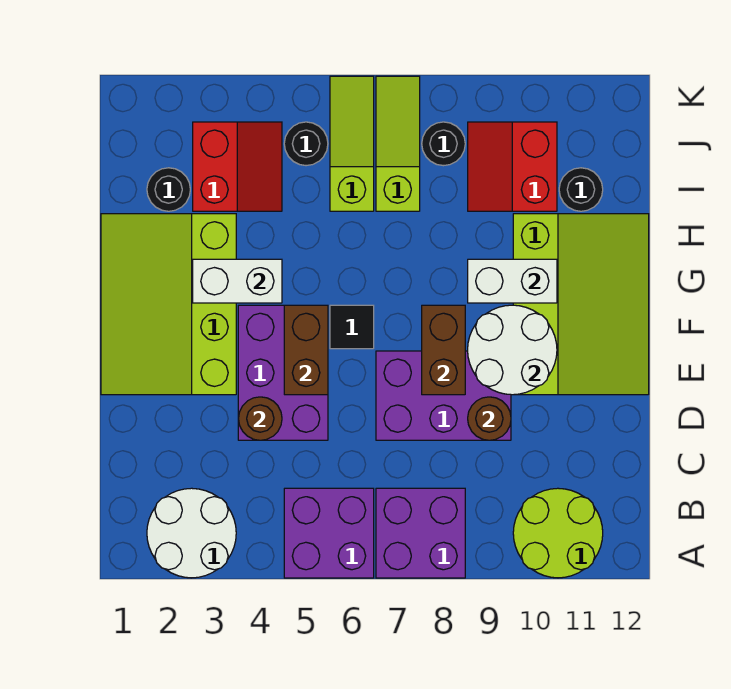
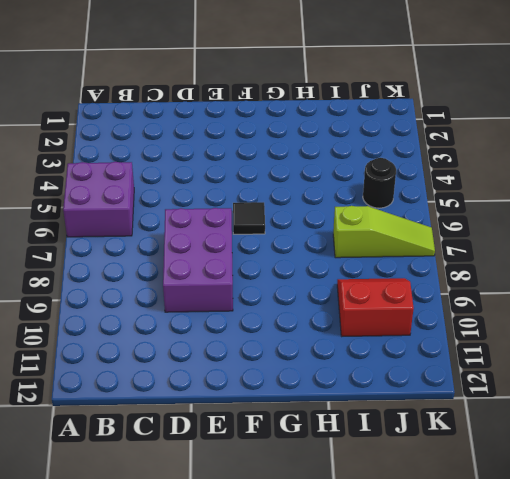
none -> white round brick A2:B3 level 1
none -> purple brick A7:B8 level 1
none -> lime round brick A10:B11 level 1

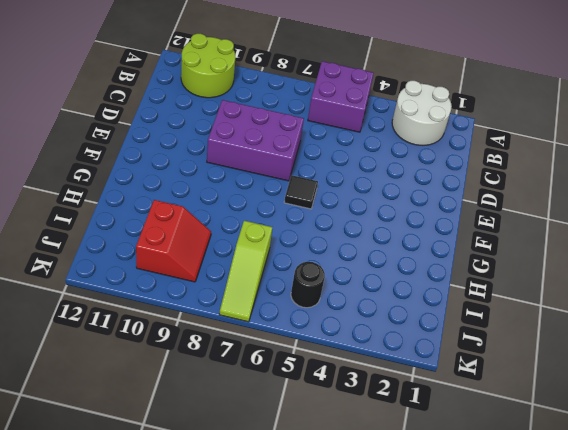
none -> purple brick A7:B8 level 1
none -> purple brick D4:F5 level 1
none -> lime slope E1:H3 level 1 top 3

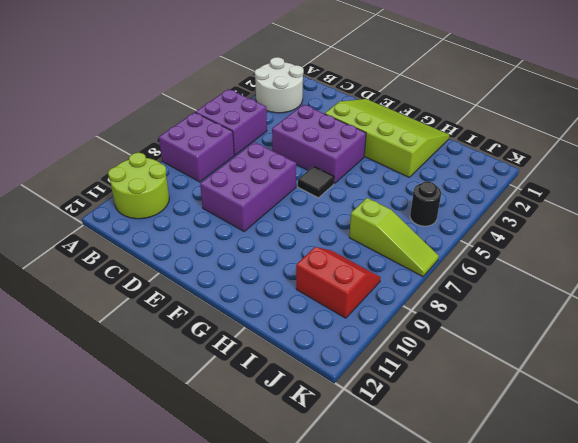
none -> lime slope E10:H12 level 1 top 10
none -> black round brick I2 level 1
none -> red slope I3:J4 level 1 top 3

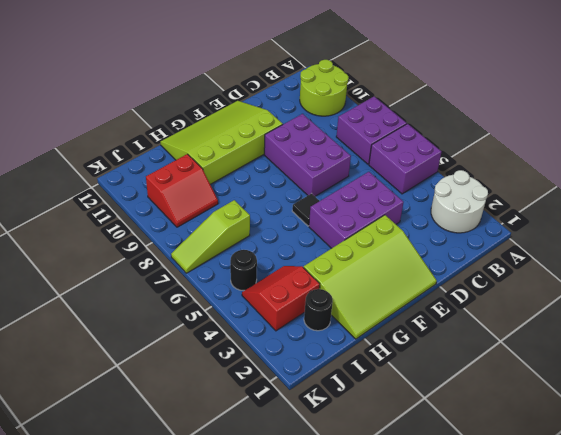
none -> lime slope I6:K6 level 1 top I
none -> black round brick I11 level 1
none -> black round brick J8 level 1

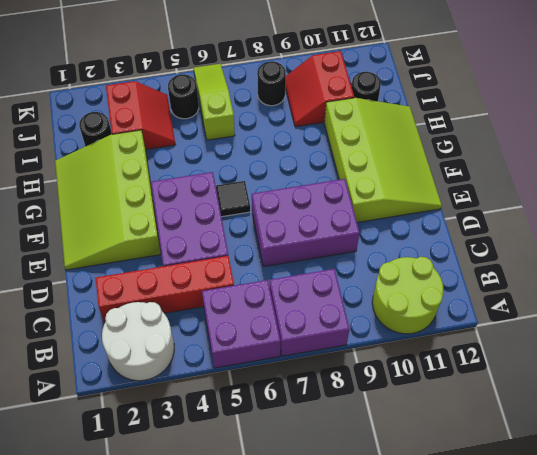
red brick C2:C5 level 1 -> none
none -> lime slope I7:K7 level 1 top I
none -> brown round brick D4 level 2
none -> brown round brick D9 level 2

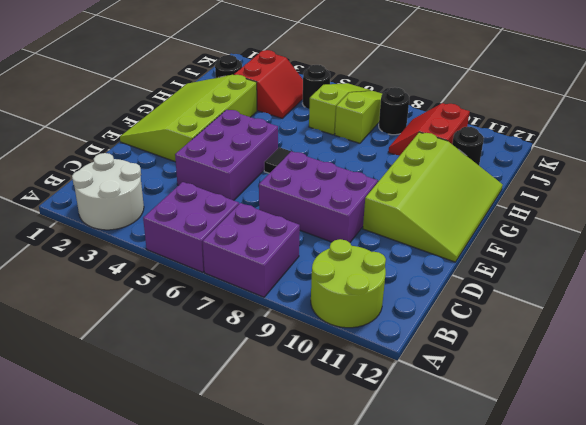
none -> brown round brick D4 level 2
none -> brown round brick D9 level 2
none -> brown brick E5:F5 level 2

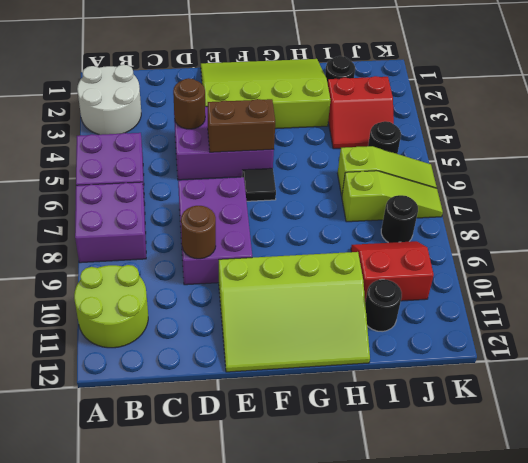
none -> brown brick E8:F8 level 2
none -> white round brick E9:F10 level 2
none -> white brick G3:G4 level 2

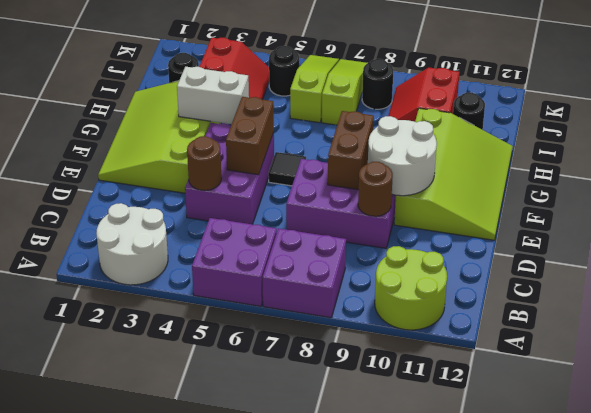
none -> white brick G9:G10 level 2

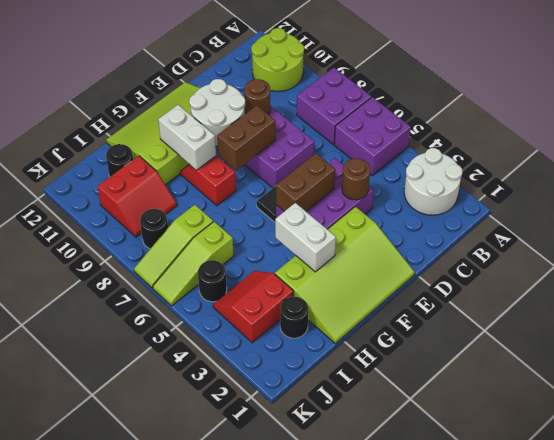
red slope G8:G9 level 1 top 8 -> none

